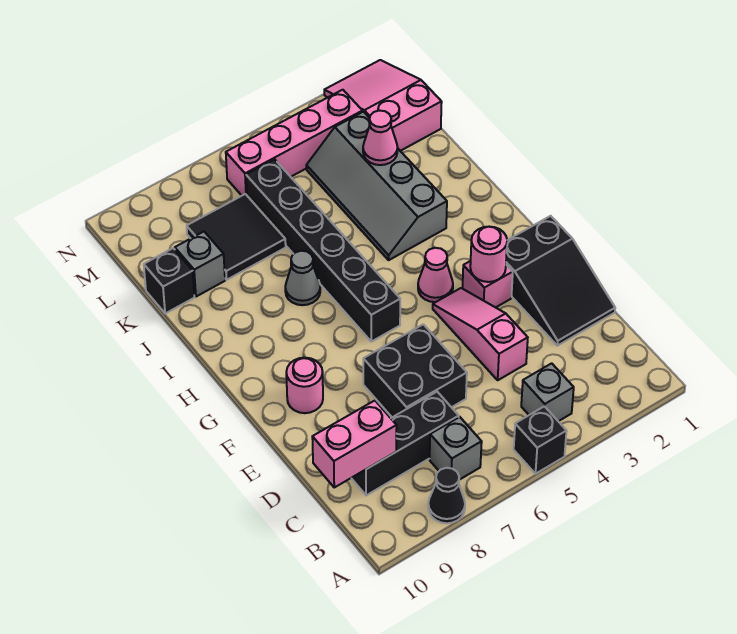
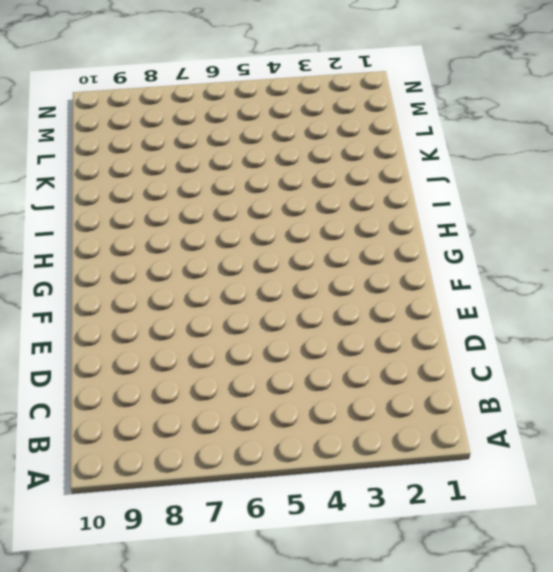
none -> black brick A5 level 1
none -> black cone A8 level 1
none -> grey brick B4 level 1

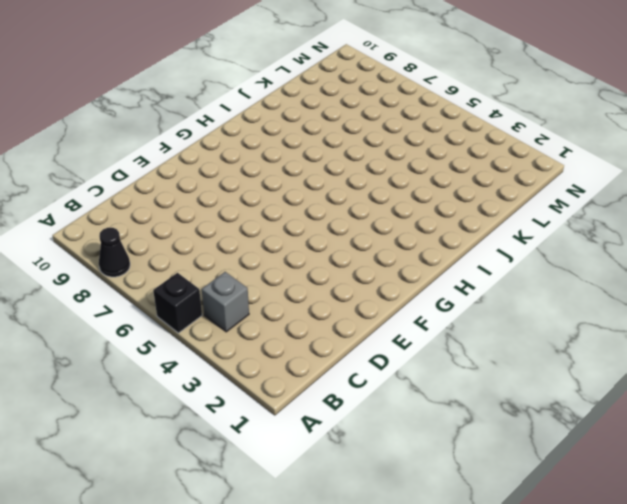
none -> grey brick B7 level 1
none -> black brick C7:C9 level 1
none -> black slope D1:F2 level 1 top F

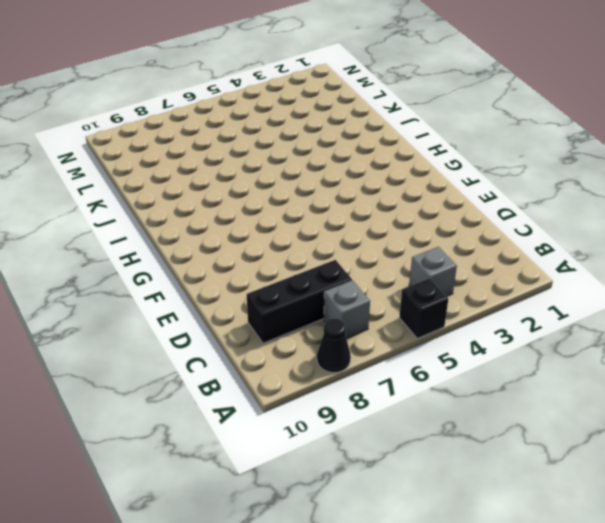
none -> black slope D1:F2 level 1 top F
none -> pink slope D4:F4 level 1 top D
none -> black brick D6:E7 level 1

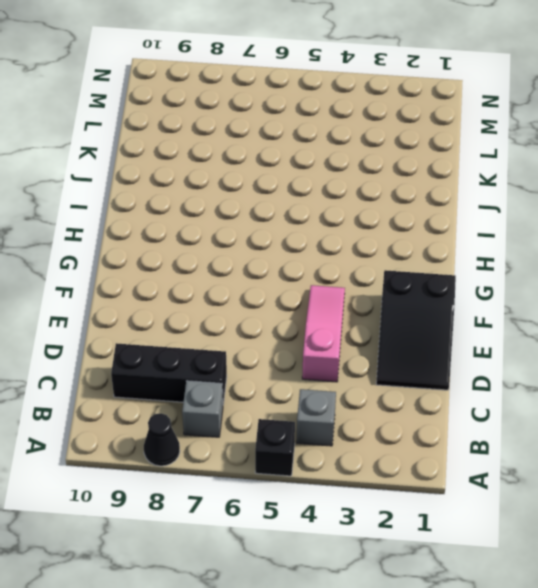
none -> black brick D6:E7 level 1
none -> pink brick F3 level 1
none -> pink round brick F9 level 1

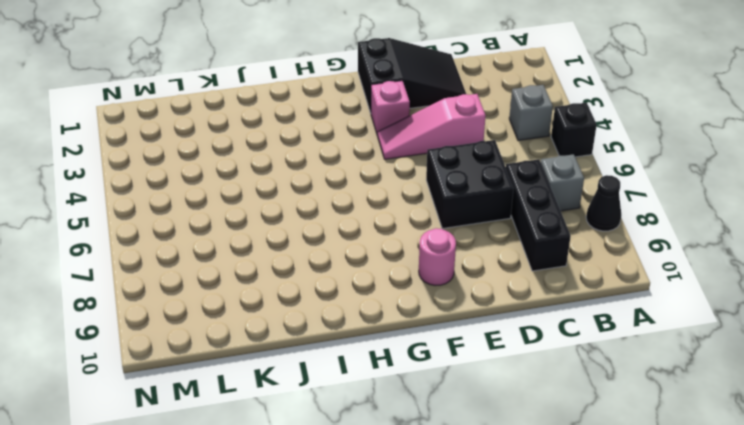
none -> pink cone G4 level 1
none -> black brick G6:L6 level 1
none -> grey slope I3:L4 level 1 top 3

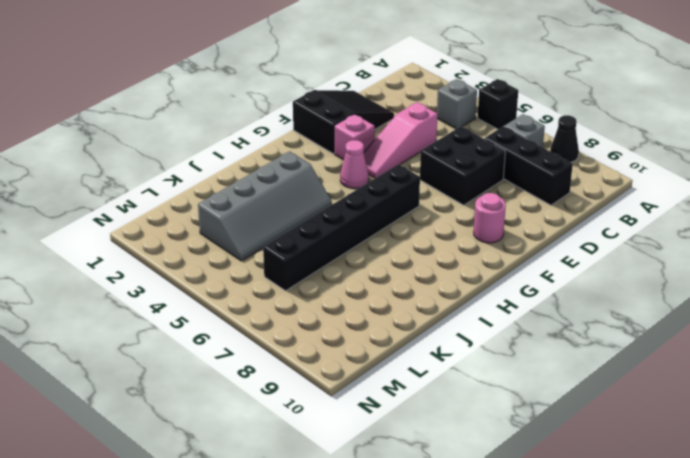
none -> grey cone I7 level 1
none -> black tile K7:L8 level 1
none -> grey brick K9 level 1

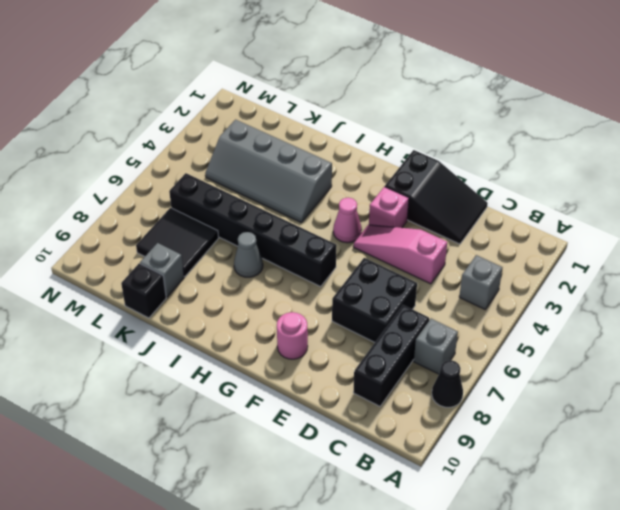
none -> black brick A5 level 1
none -> pink slope L1:N2 level 1 top L
none -> pink brick M3:M6 level 1

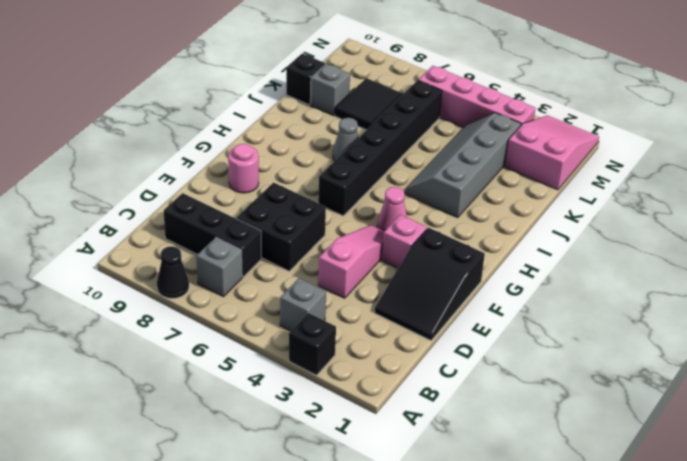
black brick A3 level 1 -> black brick A5 level 1
none -> pink brick C9:C10 level 2
none -> pink round brick F3 level 2
none -> pink cone K3 level 2

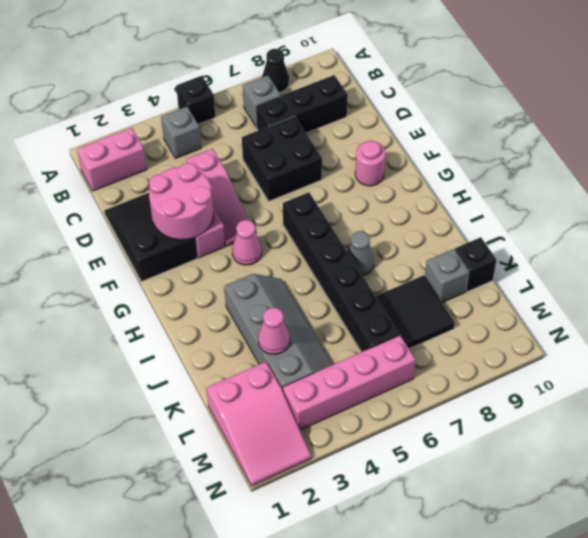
pink brick B1:B2 level 1 -> pink brick C9:C10 level 2
pink round brick E2:F3 level 2 -> pink round brick F3 level 2

